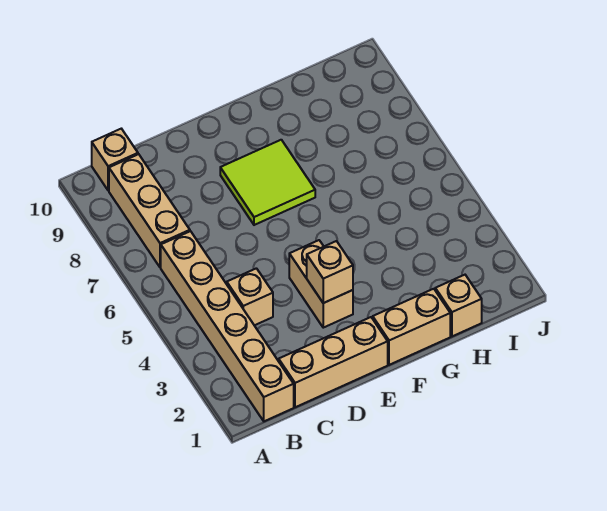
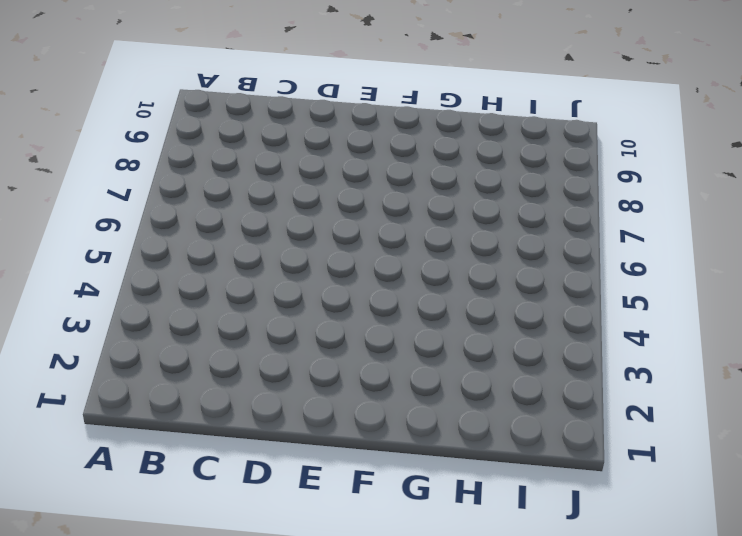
none -> tan brick B1:B6 level 1
none -> tan brick B7:B9 level 1

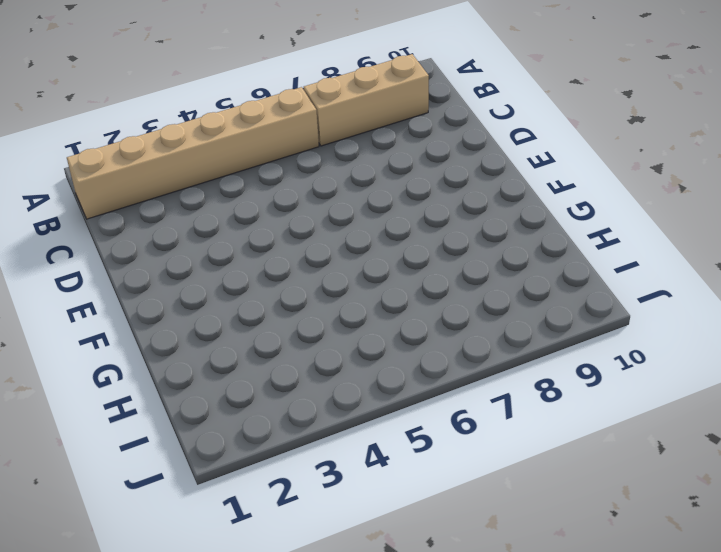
none -> tan brick B10 level 1
none -> tan brick C1:E1 level 1

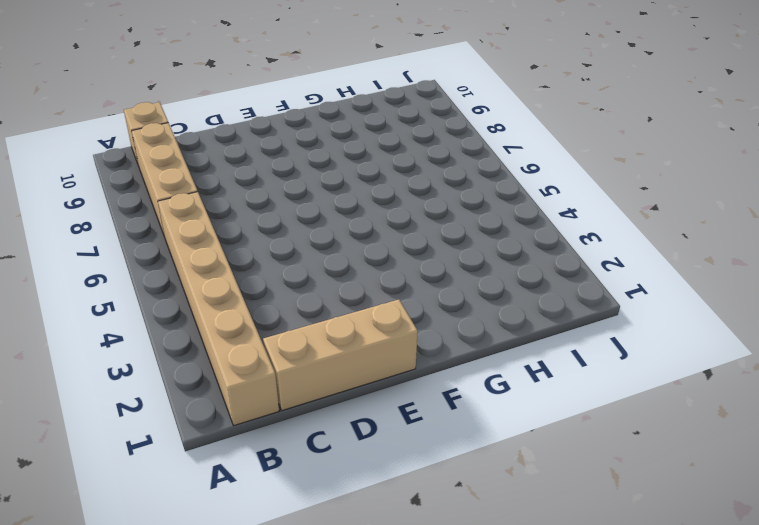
none -> tan brick C4 level 1
none -> tan brick E3:E4 level 1

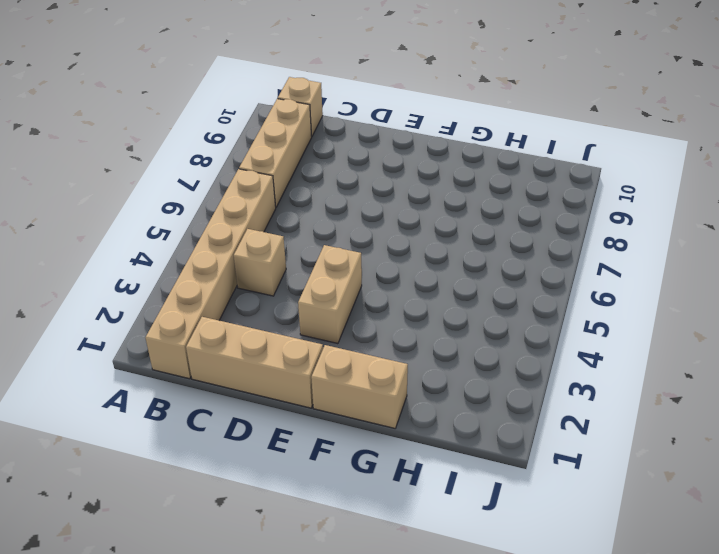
none -> lime tile E7:F8 level 1
none -> tan brick H1 level 1

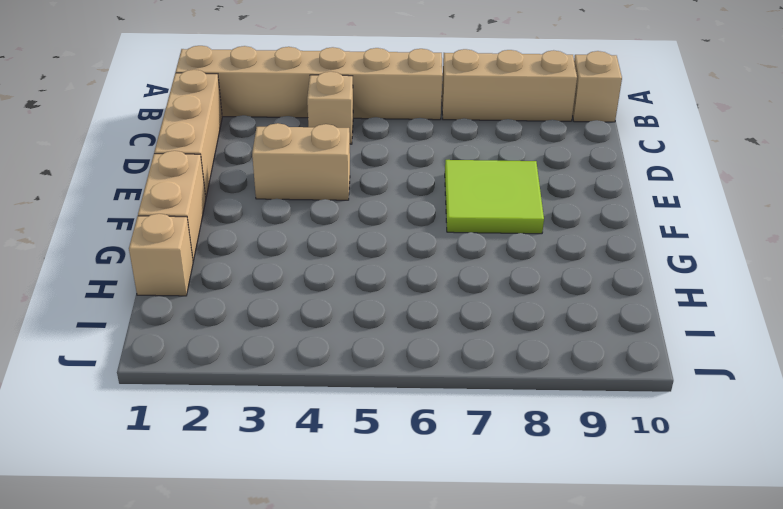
none -> tan brick E3 level 2

